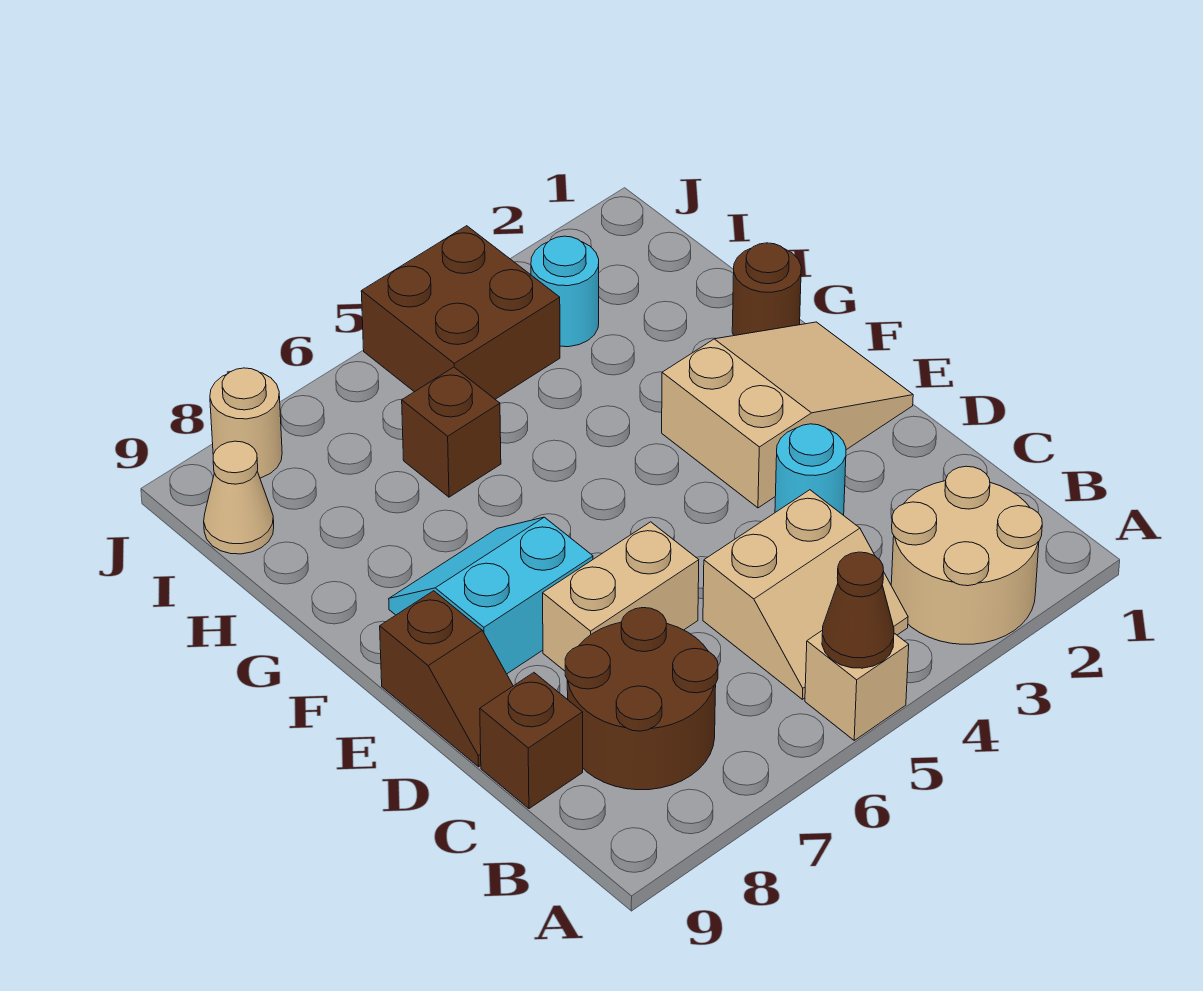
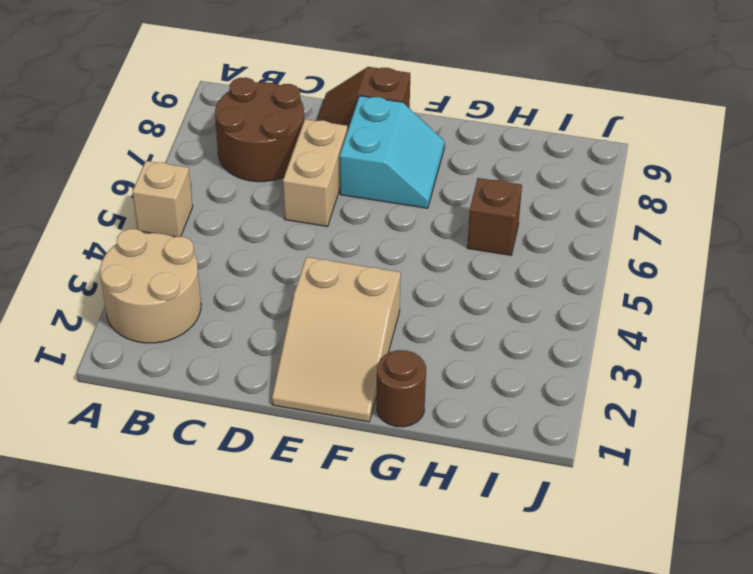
none -> tan slope B4:C5 level 1 top C
none -> brown brick C9 level 1
none -> cyan round brick D3 level 1

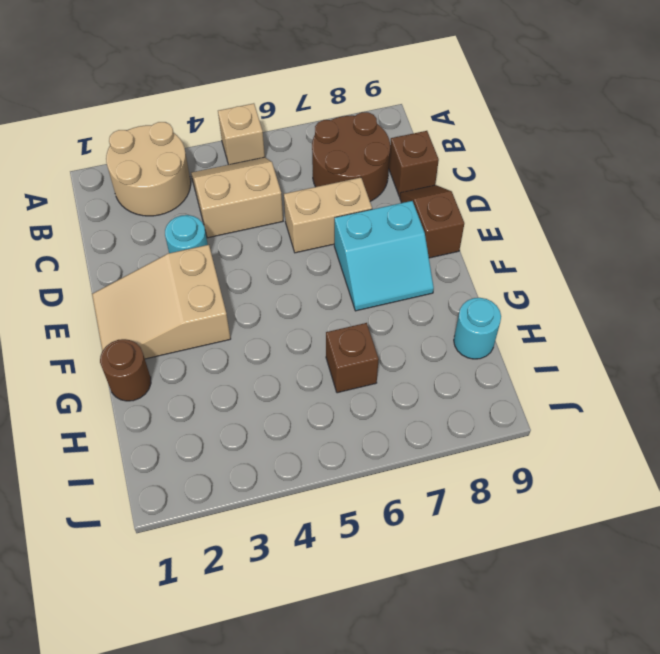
cyan round brick H9 level 1 -> cyan round brick I3 level 1
none -> brown brick I4:J5 level 1
none -> tan cone I9 level 1
none -> tan round brick J8 level 1

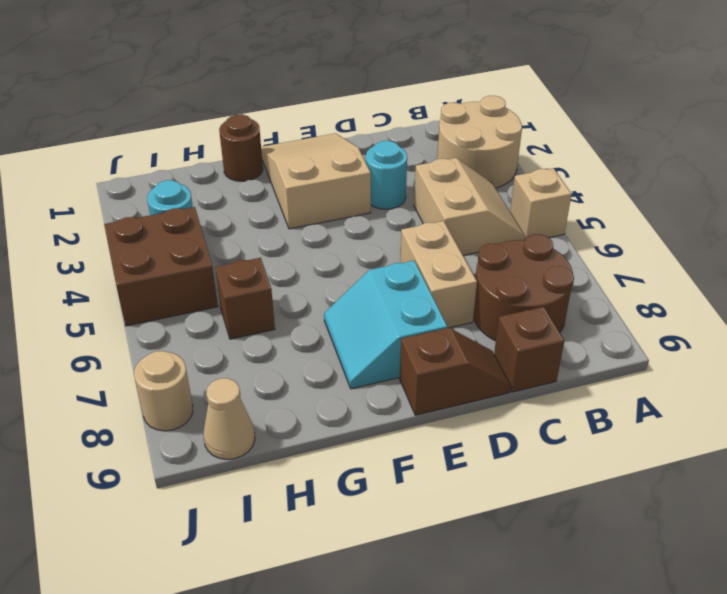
none -> brown cone A5 level 2

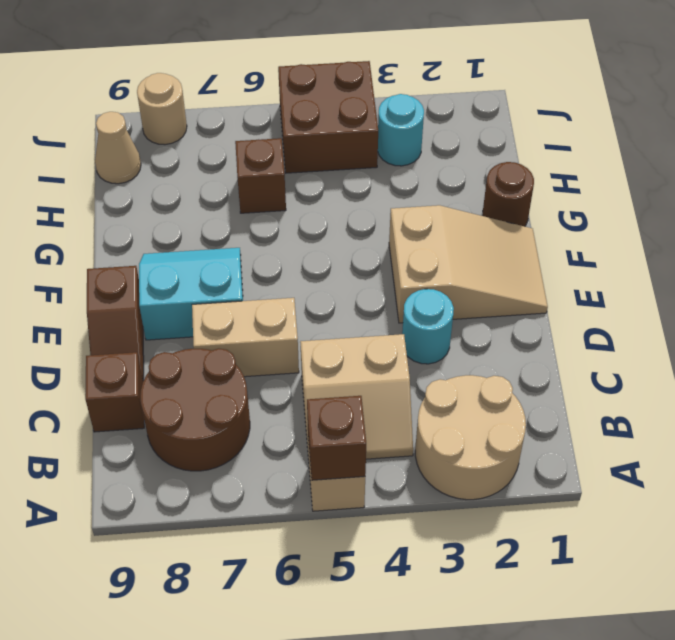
brown brick A5 level 2 -> brown cone A5 level 2

